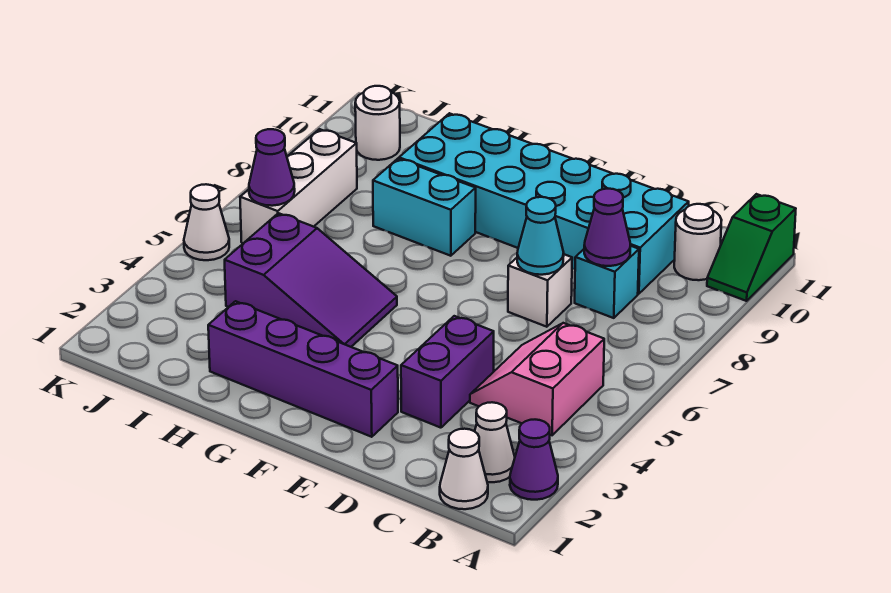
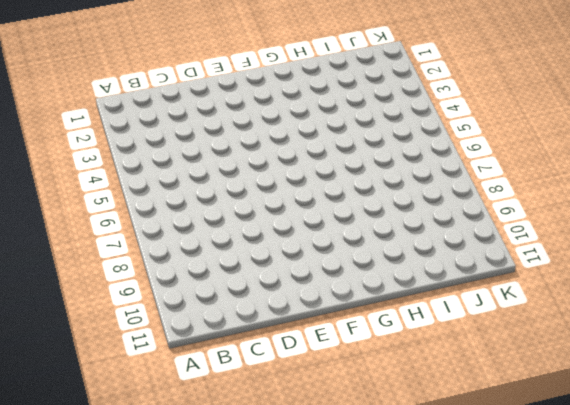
none -> purple cone A2 level 1
none -> green slope A10:A11 level 1 top 11
none -> white cone B1 level 1

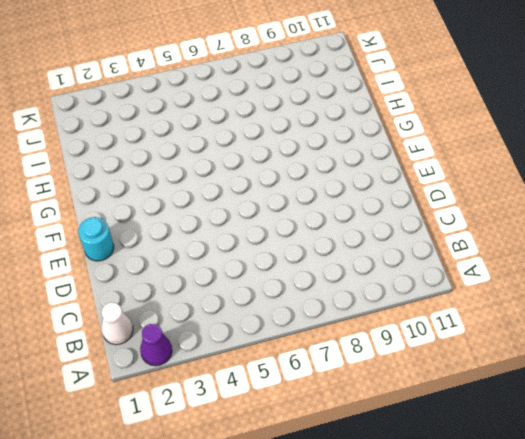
cyan round brick E1 level 1 -> none
none -> green slope A10:A11 level 1 top 11
none -> white cone B2 level 1
none -> pink slope B4:C5 level 1 top B

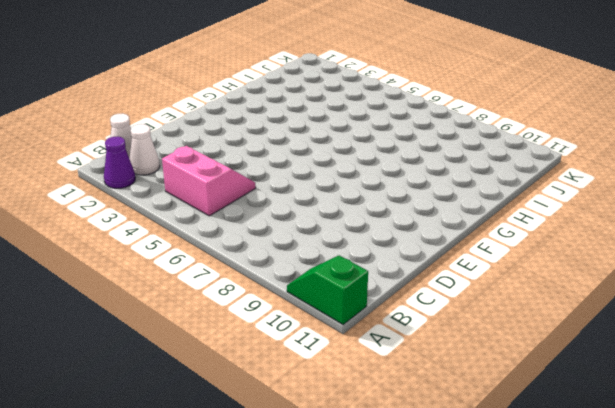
none -> white round brick B10 level 1
none -> cyan brick C8 level 1
none -> cyan brick C9:H10 level 1

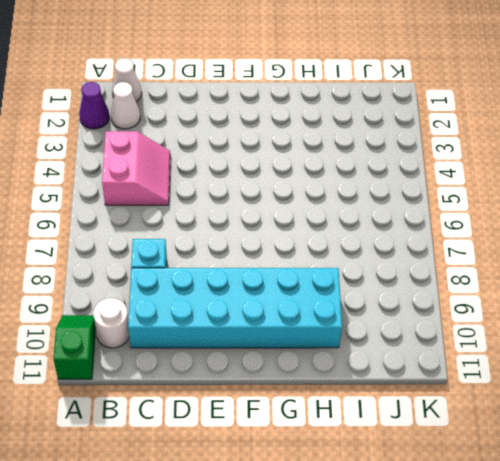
none -> purple brick D3:D4 level 1
none -> white brick D7 level 1
none -> purple brick E2:H2 level 1

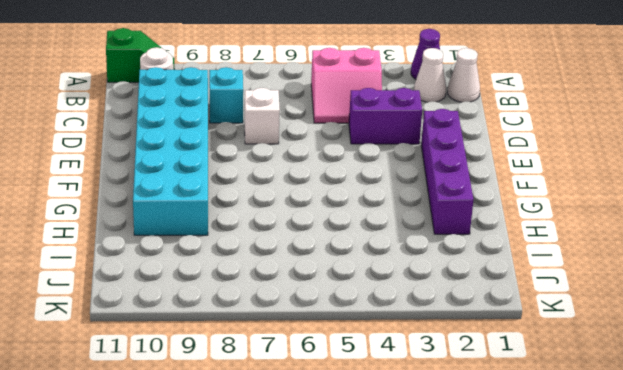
none -> purple slope G4:I5 level 1 top I
none -> cyan brick G8:H8 level 1
none -> white brick J6:J8 level 1

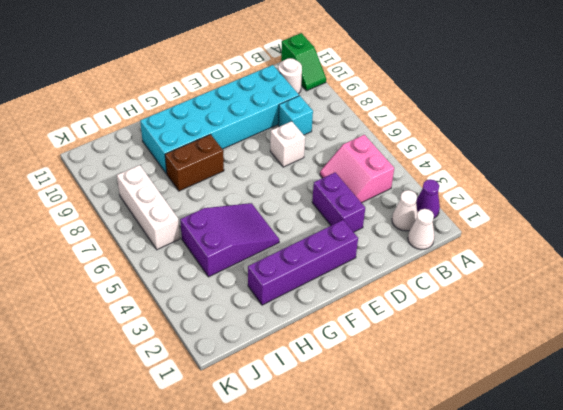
brown brick G8:H8 level 1 -> cyan brick G8:H8 level 1
none -> white round brick J10 level 1
none -> white cone K5 level 1
none -> purple cone C8 level 2

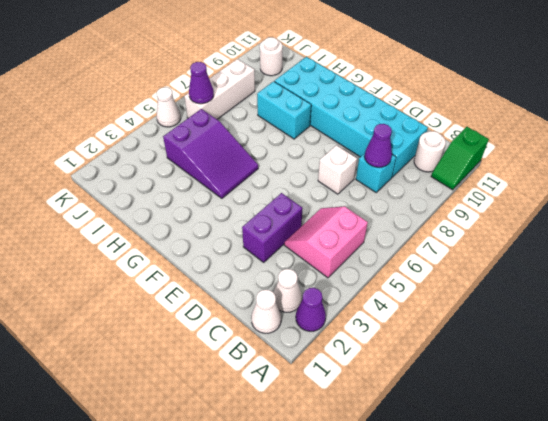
none -> purple brick E2:H2 level 1
none -> cyan cone D7 level 2

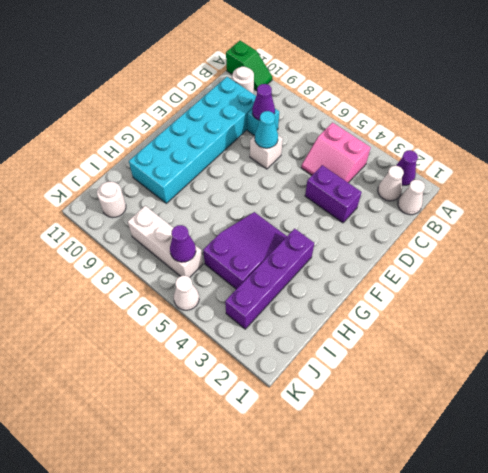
purple brick G3:J3 level 1 -> purple brick E2:H2 level 1
none -> cyan brick G8:H8 level 1

